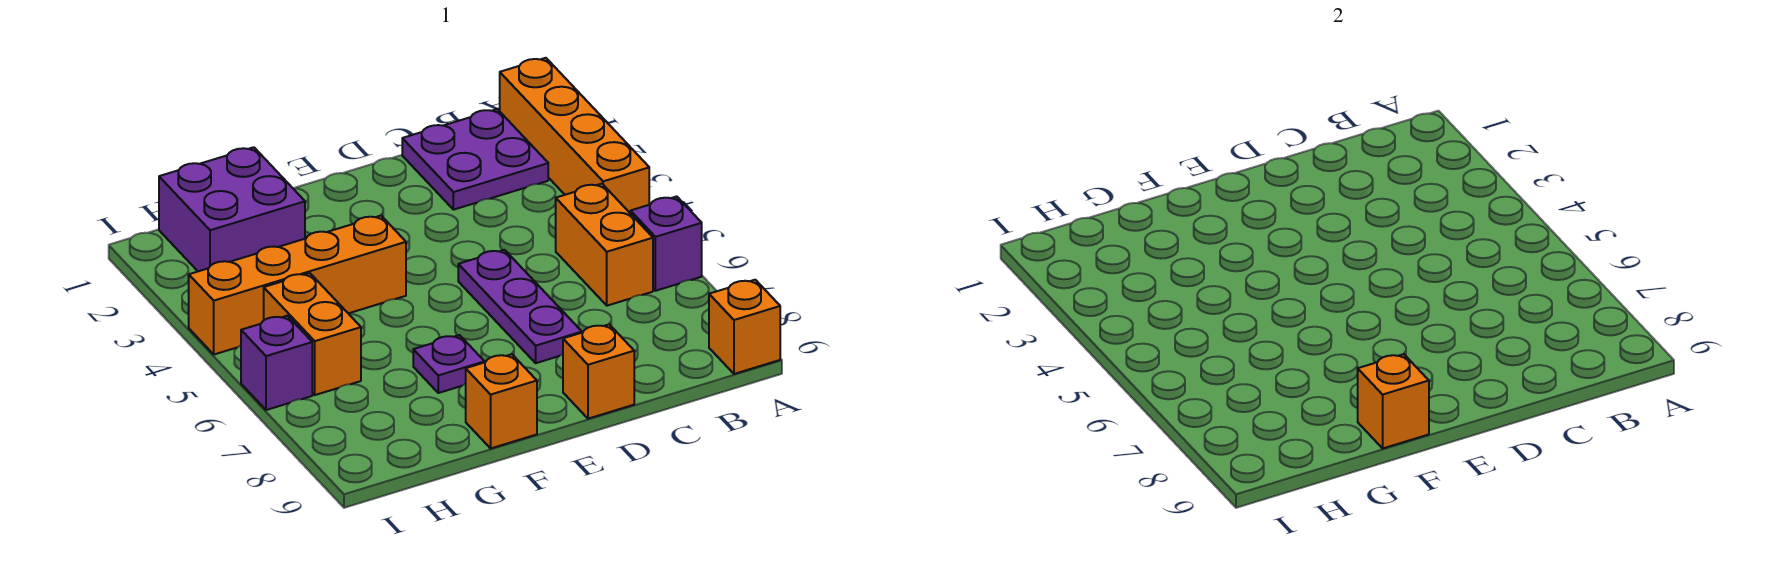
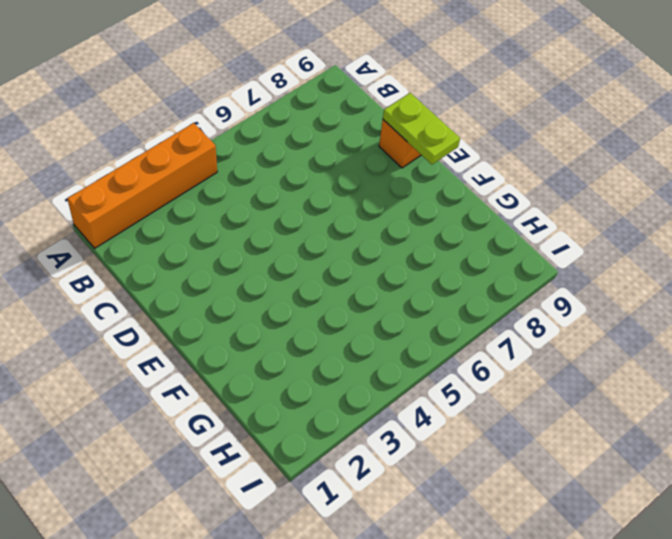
lime plate D9:E9 level 2 -> none
none -> purple brick A6 level 1
none -> orange brick A9 level 1
none -> purple plate B1:C2 level 1

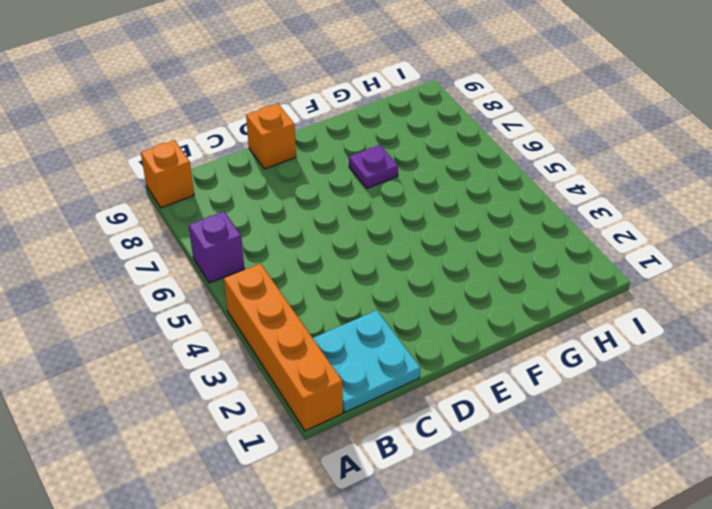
cyan plate B1:C2 level 1 -> purple plate B1:C2 level 1
none -> orange brick B5:B6 level 1
none -> purple plate D5:D7 level 1
none -> orange brick F4:I4 level 1

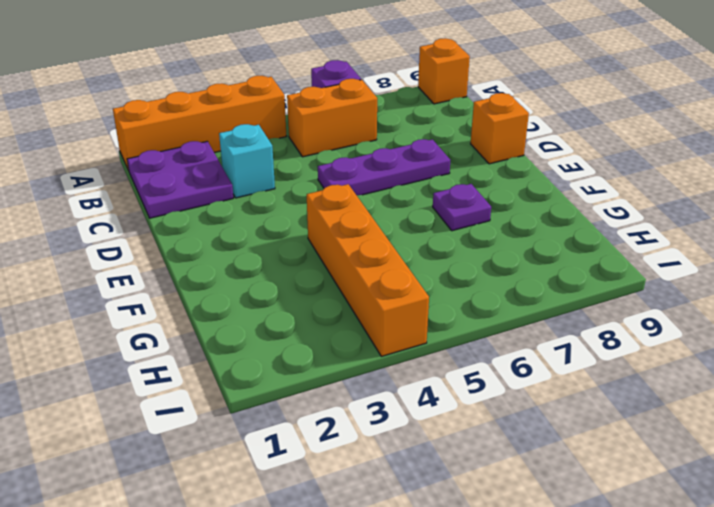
cyan brick C3 level 1 -> none
none -> orange brick F9 level 1
none -> purple brick G1:H2 level 1
none -> orange brick H5:H6 level 1

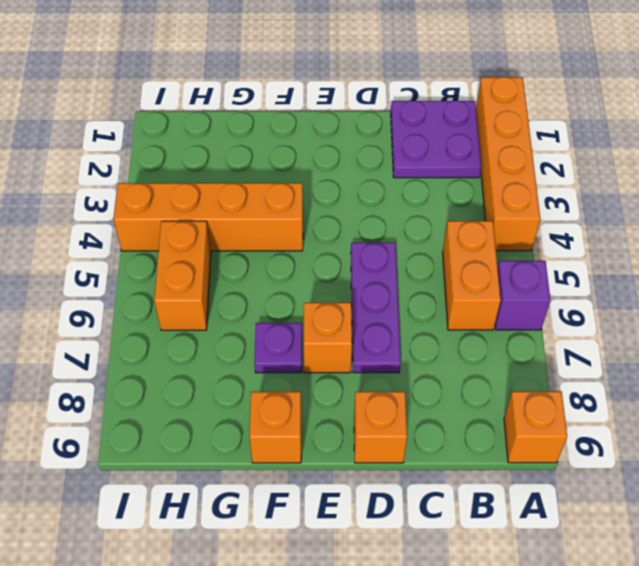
orange brick E7 level 1 -> orange brick F9 level 2
none -> purple brick G1:H2 level 1
none -> purple brick I6 level 1

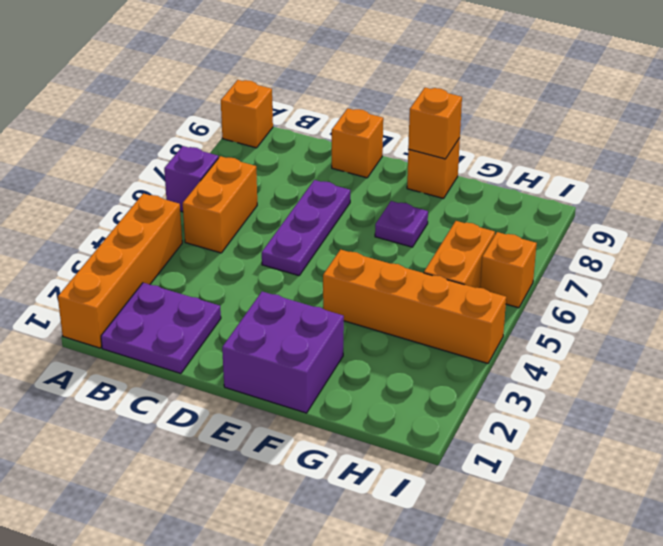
purple brick E1:F2 level 1 -> purple brick G1:H2 level 1
orange brick I6 level 1 -> purple brick I6 level 1

